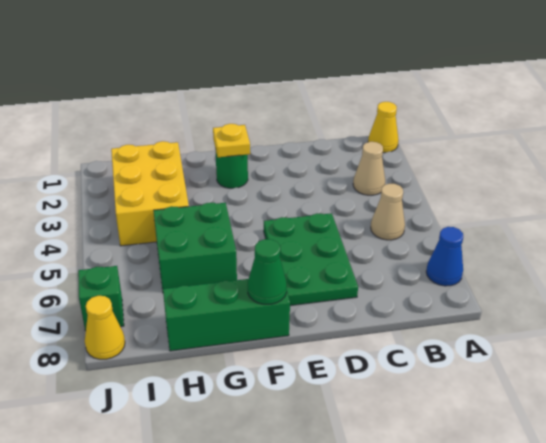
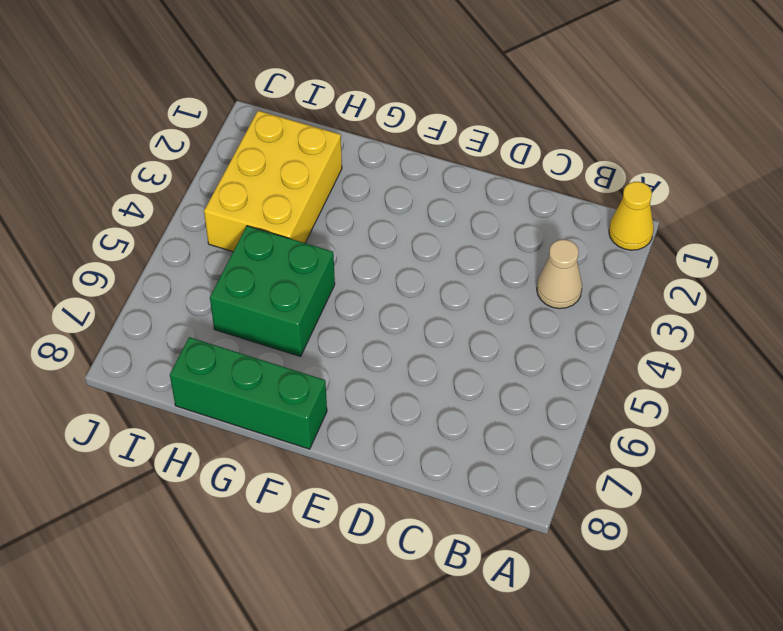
none -> blue cone A7 level 1
none -> tan cone B5 level 1
none -> green plate D5:E7 level 1

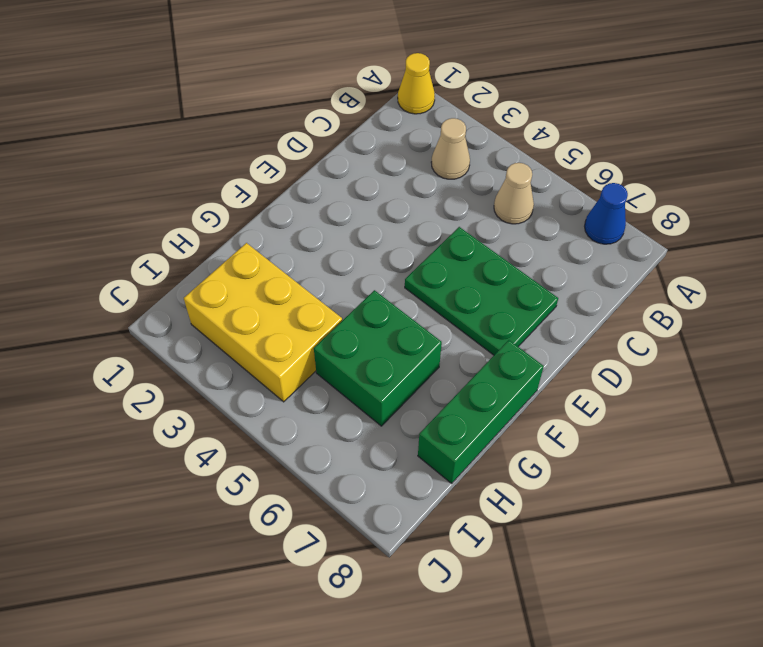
none -> green round brick F2 level 1
none -> green brick J7 level 1
none -> yellow cone J8 level 1

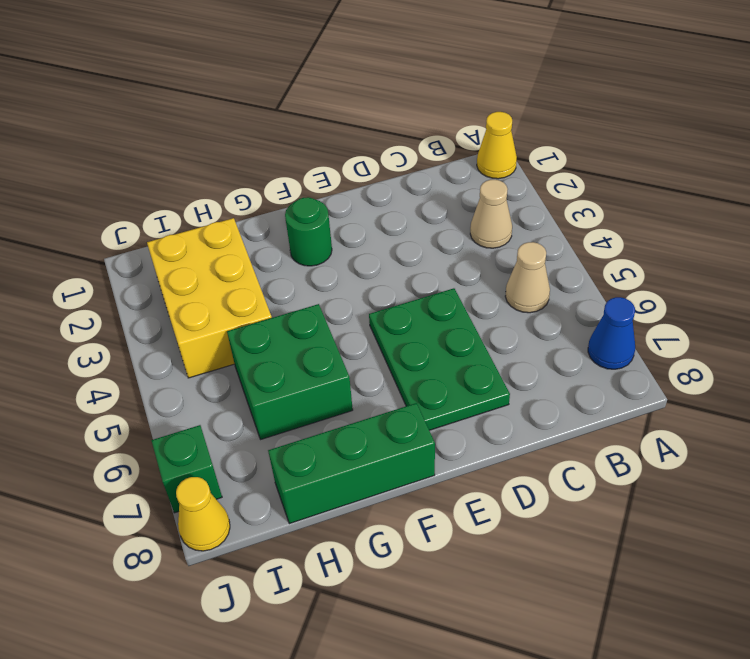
none -> yellow plate F2 level 2
none -> green cone F8 level 2

